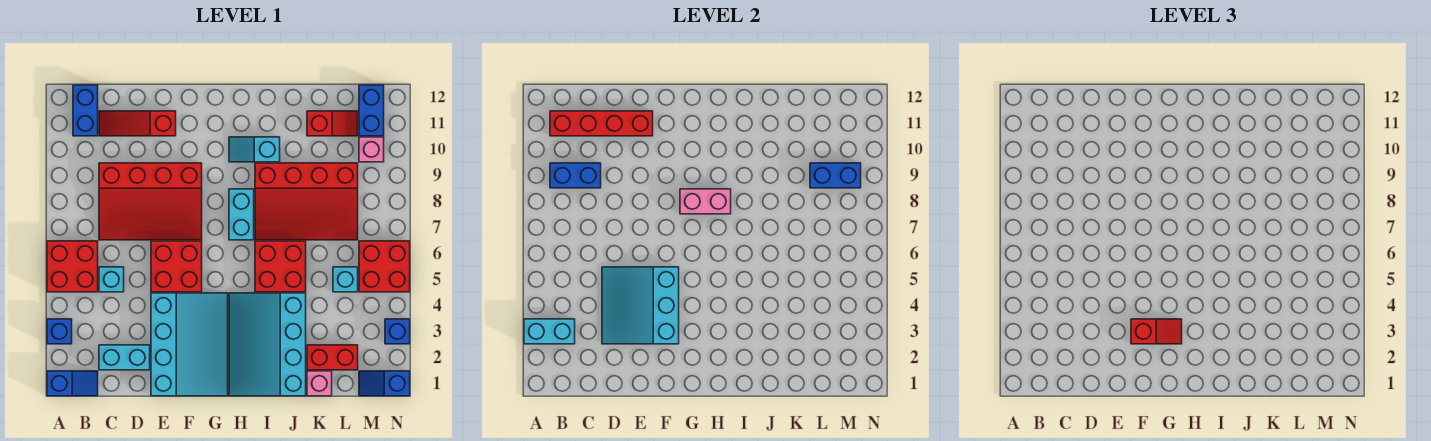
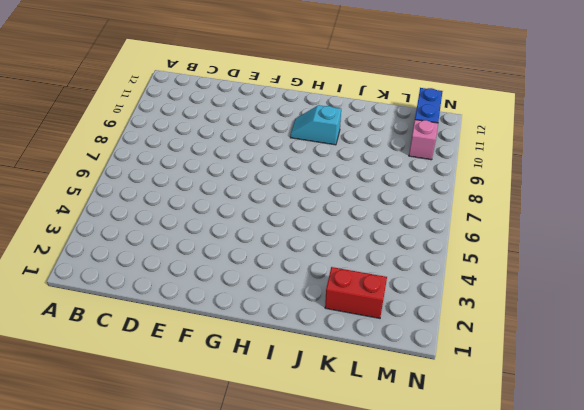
none -> blue slope A1:B1 level 1 top A
none -> blue brick A3 level 1
none -> red brick A5:B6 level 1
none -> blue brick B11:B12 level 1

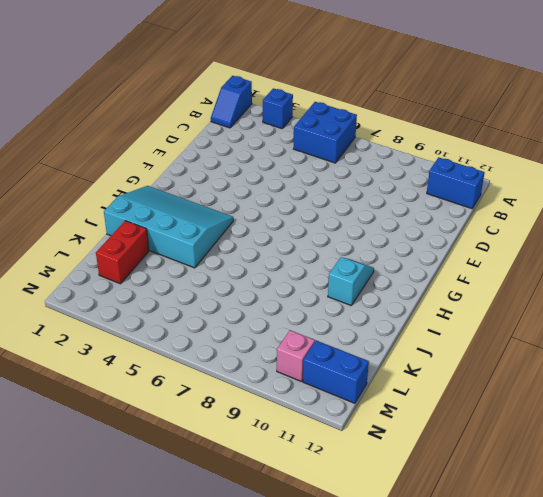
blue brick A5:B6 level 1 -> red brick A5:B6 level 1
none -> cyan brick C2:D2 level 1
none -> cyan brick C5 level 1
none -> red slope C7:F9 level 1 top 9
none -> red slope C11:E11 level 1 top E

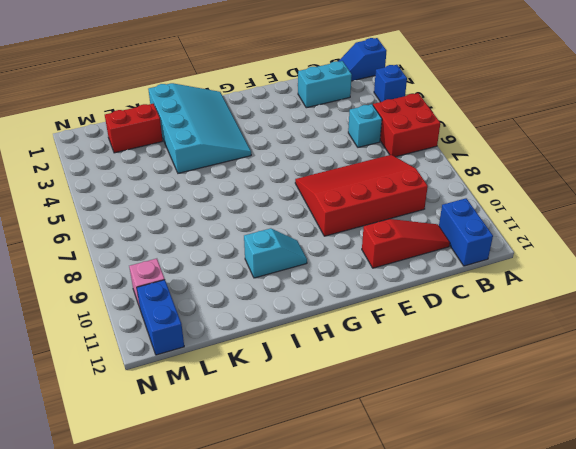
none -> cyan slope E1:G4 level 1 top E
none -> red brick E5:F6 level 1
none -> cyan brick H7:H8 level 1
none -> red brick I5:J6 level 1

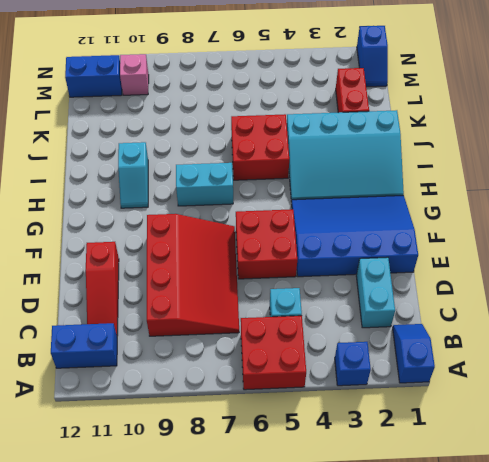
blue slope E1:G4 level 1 top E -> cyan slope E1:G4 level 1 top E
none -> red slope I7:L9 level 1 top 9
none -> pink brick K1 level 1
none -> red slope K11:L11 level 1 top K
none -> cyan brick L5 level 1

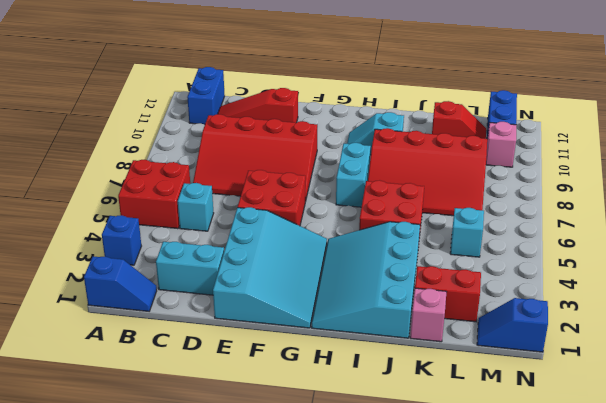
none -> red brick M5:N6 level 1
none -> blue brick N3 level 1
none -> cyan brick A3:B3 level 2
none -> blue brick B9:C9 level 2

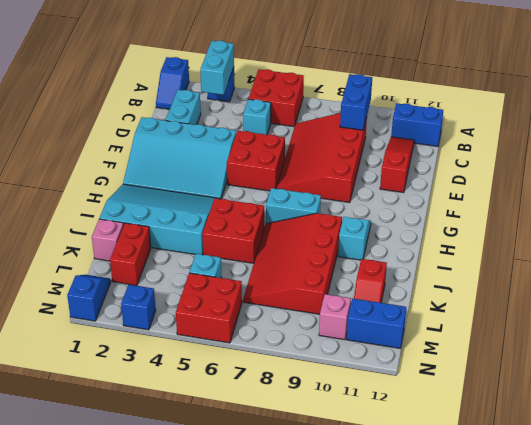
none -> red brick B11:E11 level 2
none -> cyan slope D3:F5 level 2 top F
none -> pink brick G8:H8 level 2
none -> blue brick L9:M9 level 2

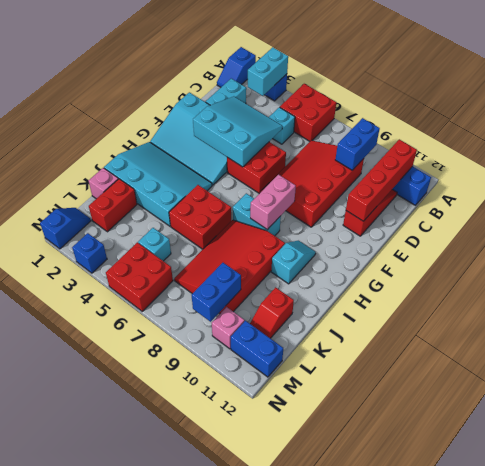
none -> red slope F3:G3 level 3 top F

